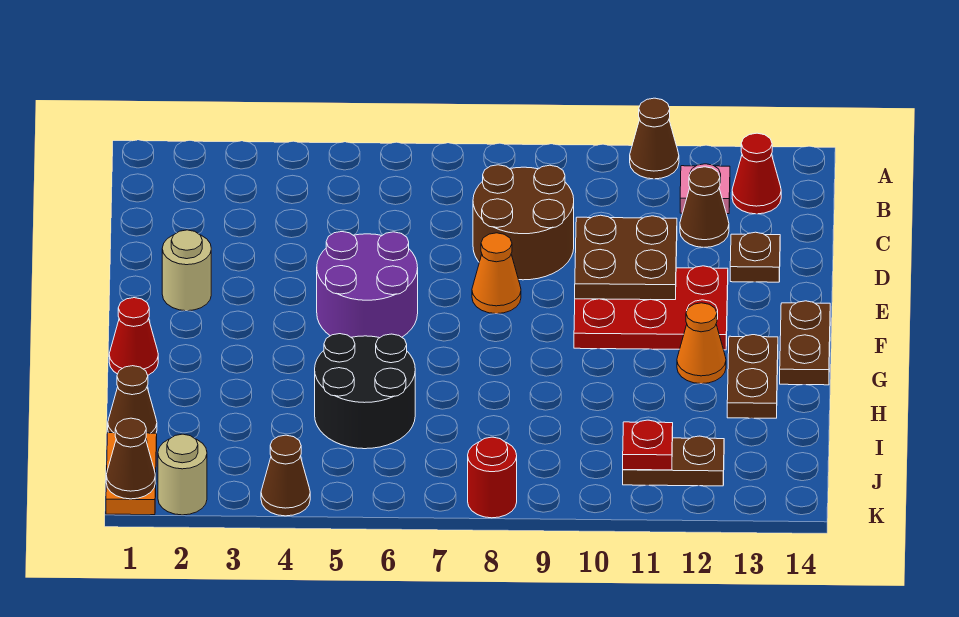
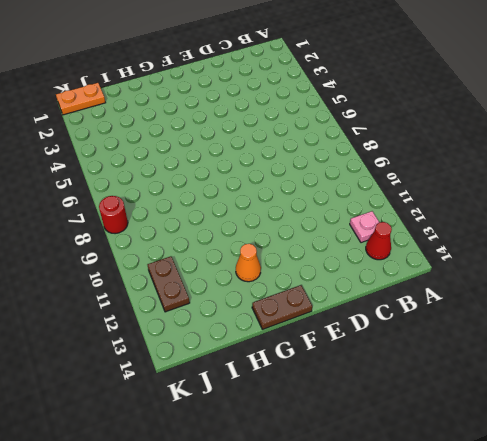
none -> brown cone A11 level 1
none -> brown round brick C8:D9 level 1
none -> brown cone C12 level 1

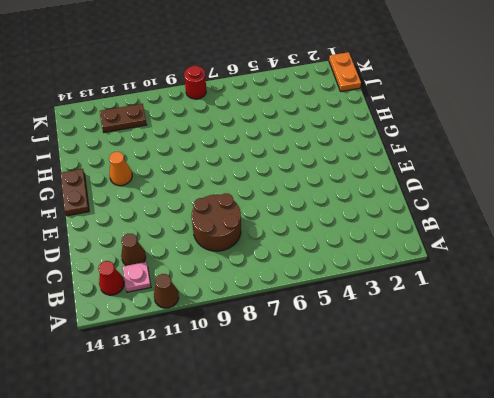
none -> brown plate D13 level 1
none -> tan round brick E2 level 1
none -> purple round brick E5:F6 level 1

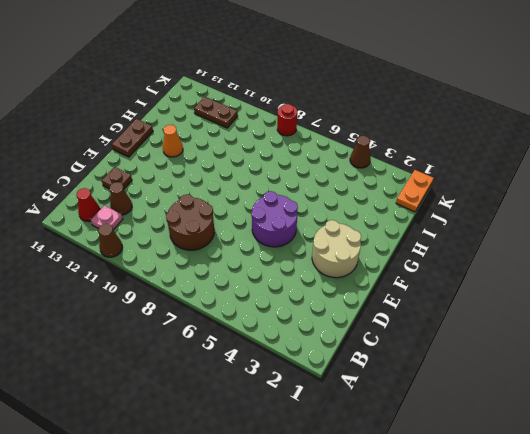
tan round brick E2:F3 level 1 -> tan round brick E2 level 1
none -> orange cone E8 level 1
none -> red plate E10:F12 level 1
none -> red cone G1 level 1

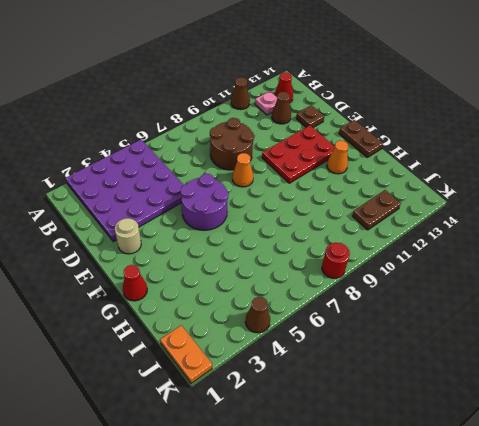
purple plate A2:D5 level 1 -> none
none -> brown plate G13:H13 level 1
none -> black round brick H5:I6 level 1
none -> brown cone I1 level 1

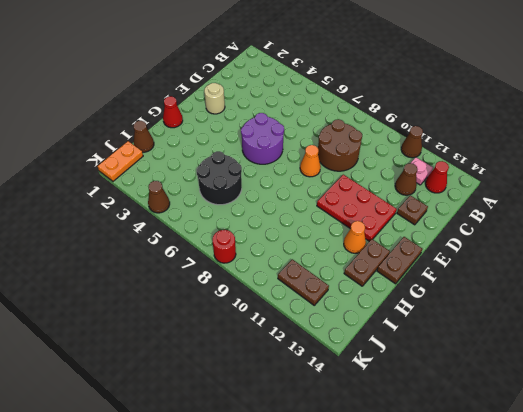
none -> tan round brick K2 level 1
none -> brown plate D10:E11 level 2
none -> red plate J11 level 2

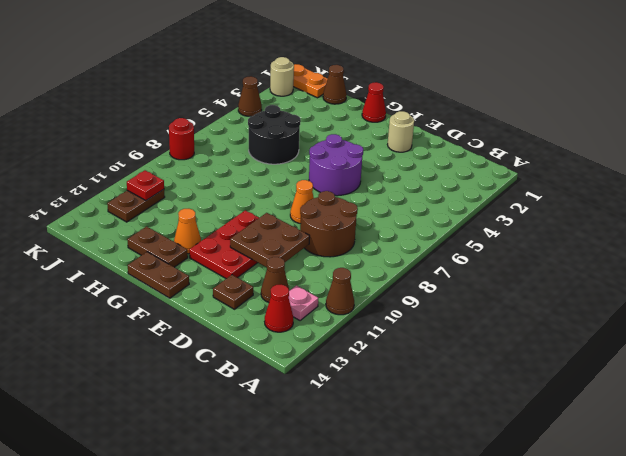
none -> brown cone K1 level 2

